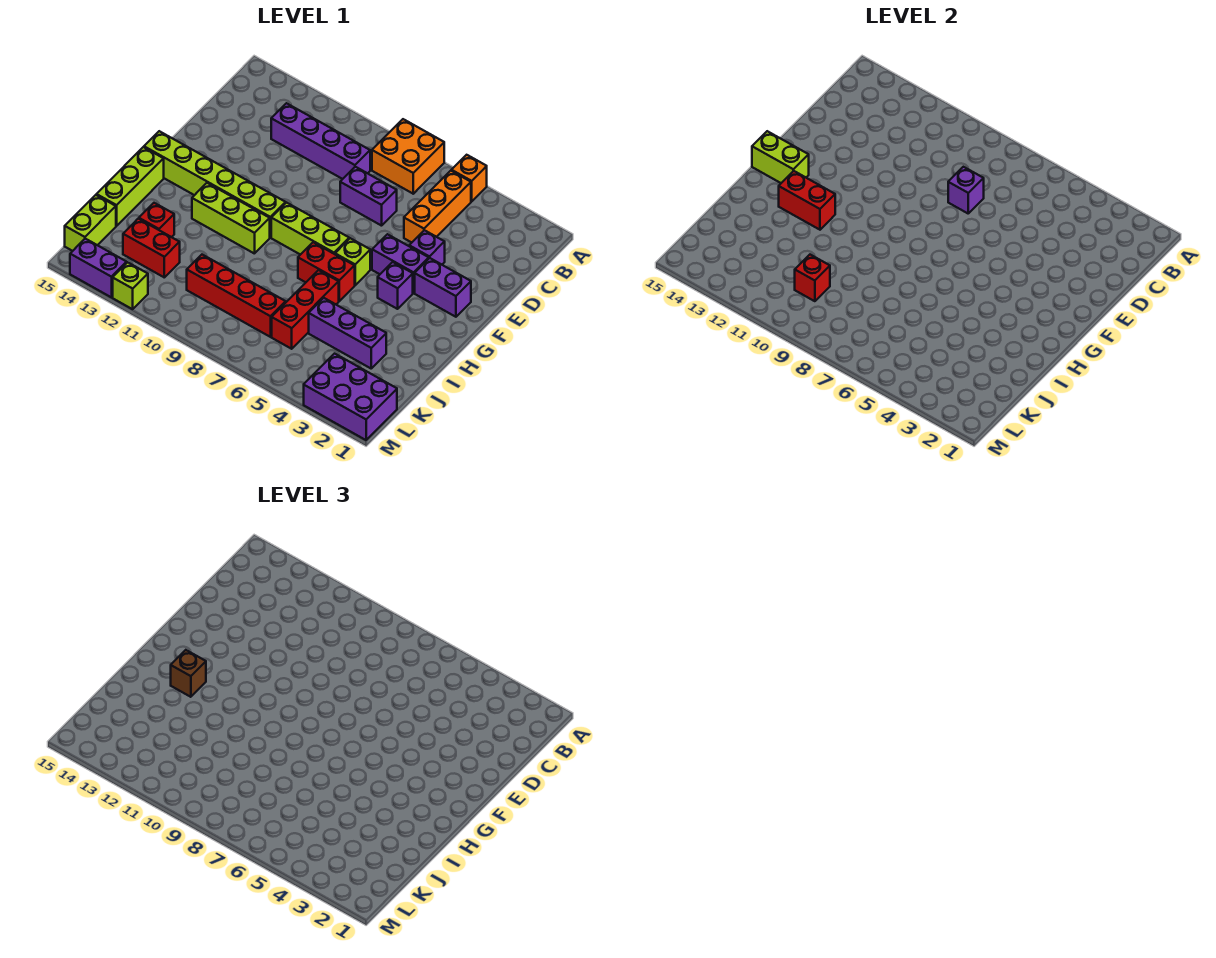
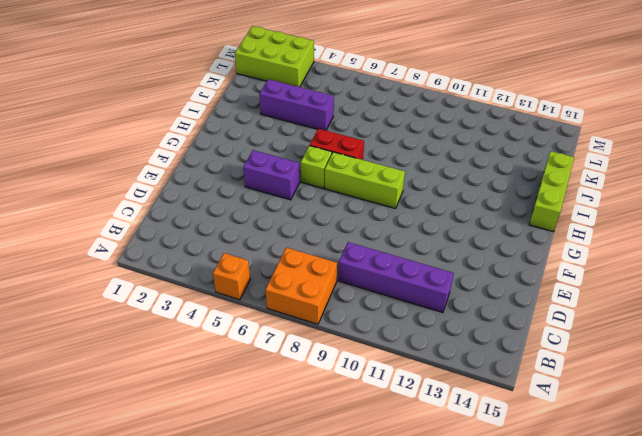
lime brick L1:M3 level 1 -> purple brick L1:M3 level 1
none -> orange brick B5:D5 level 1
none -> purple brick D7:D8 level 1
none -> purple brick E4 level 1

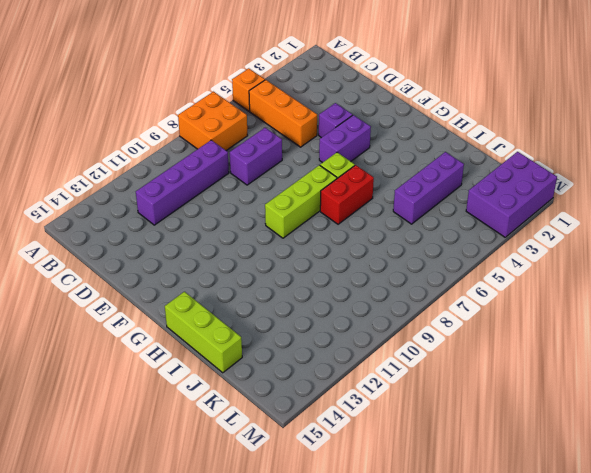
none -> purple brick F2:F3 level 1
none -> purple brick G4 level 1
none -> lime brick G10:G15 level 1

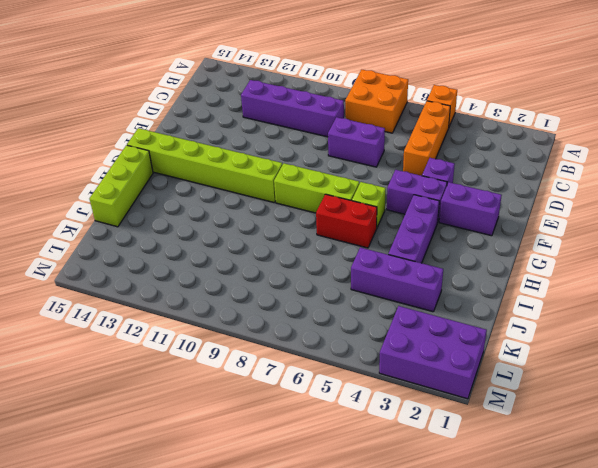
purple brick G4:I4 level 1 -> purple brick G4 level 1
none -> lime brick H10:H12 level 1
none -> red brick I6:K6 level 1
none -> red brick J13 level 1

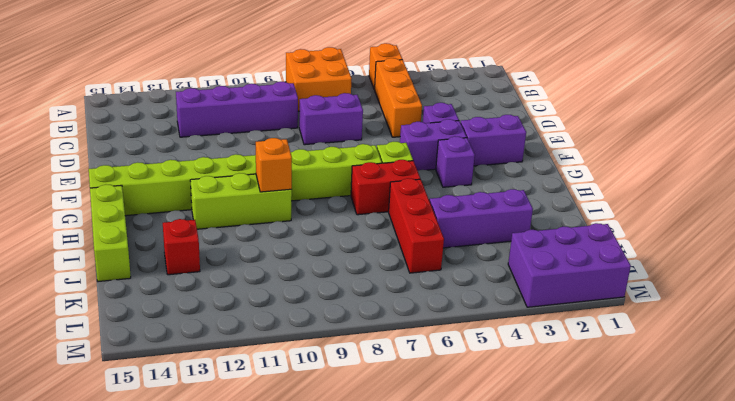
orange brick H10 level 2 -> none
none -> red brick K7:K10 level 1
none -> red brick K12:K13 level 1
none -> lime brick K15:L15 level 1

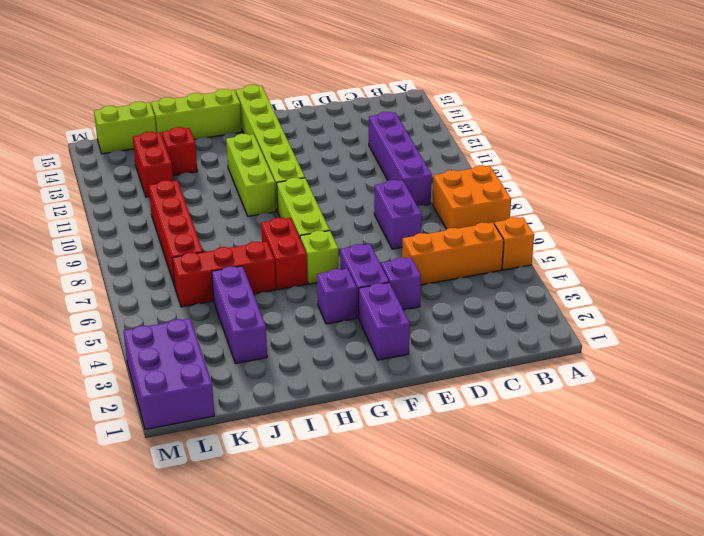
none -> lime brick M12 level 1
none -> purple brick M13:M14 level 1
none -> purple brick D8 level 2

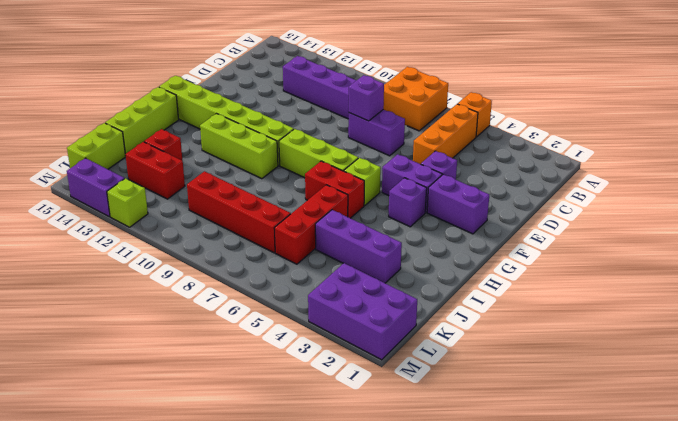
none -> lime brick G14:G15 level 2
none -> red brick H12:H13 level 2
none -> red brick K10 level 2

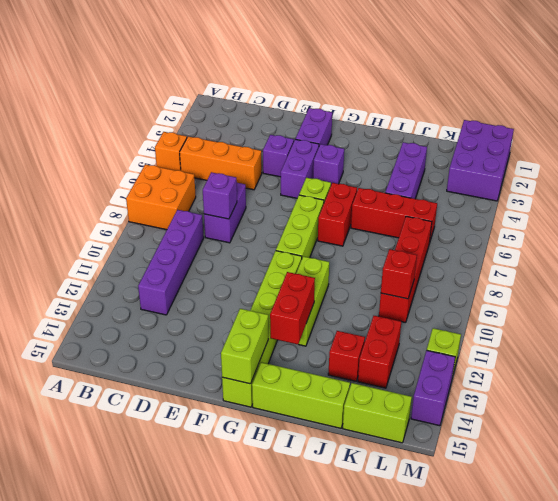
none -> brown brick H13 level 3

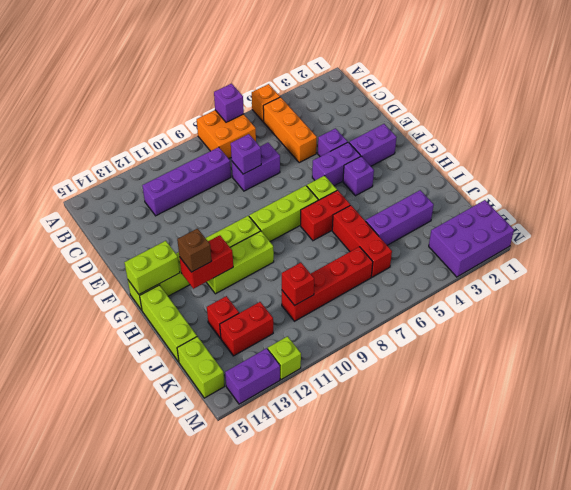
purple brick A7 level 2 -> none

